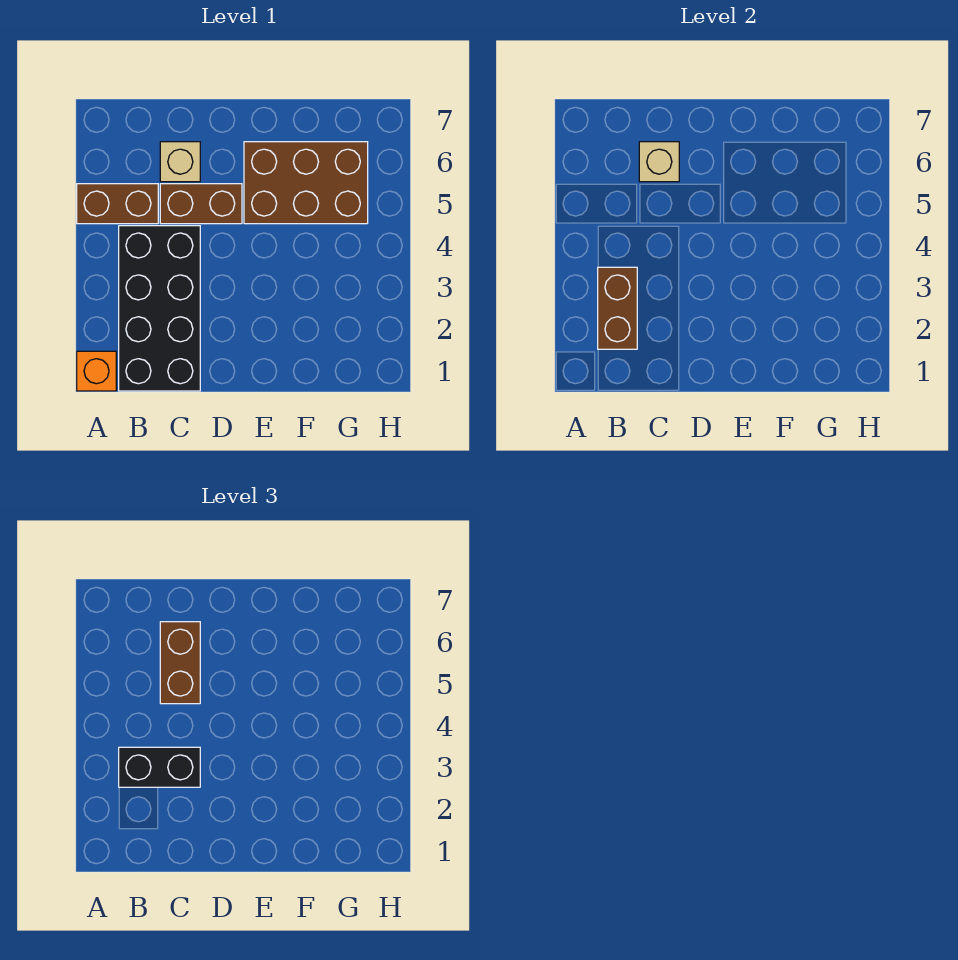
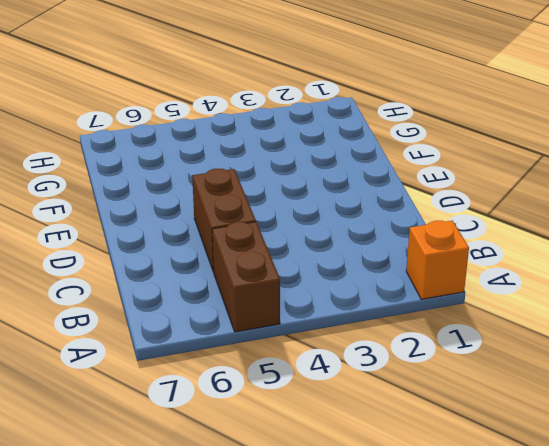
none -> black brick B1:C4 level 1
none -> tan brick C6 level 1

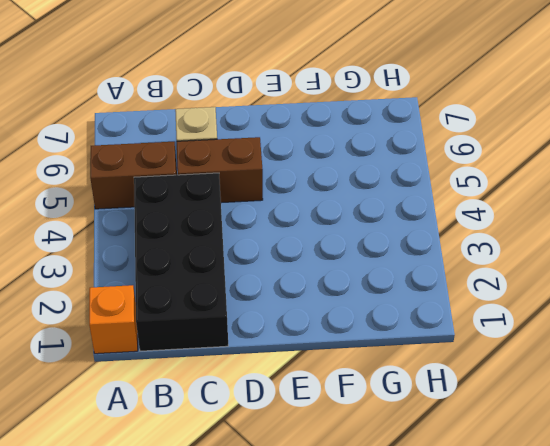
none -> brown brick E5:G6 level 1
none -> brown brick B2:B3 level 2

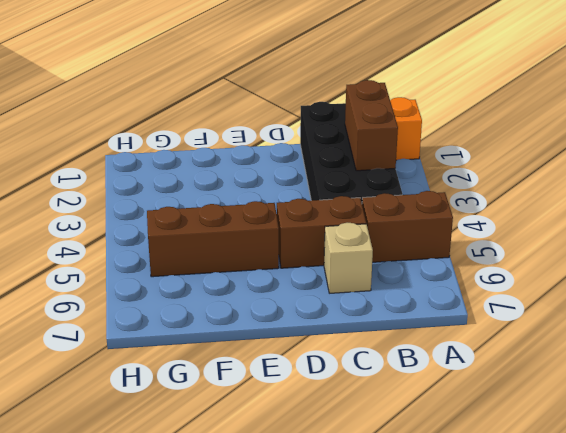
brown brick E5:G5 level 1 -> brown brick E5:G6 level 1
none -> tan brick C6 level 2
none -> black brick B3:C3 level 3

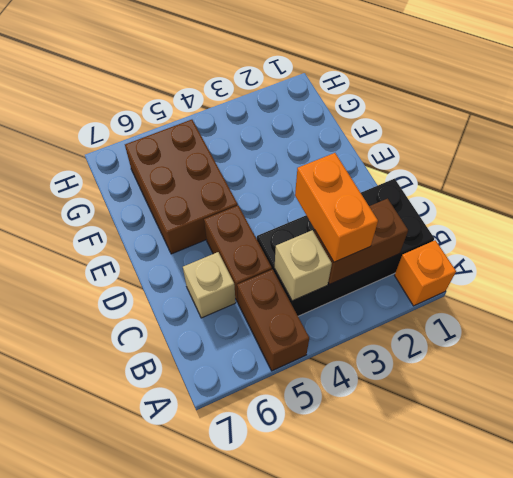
orange brick B3:C3 level 3 -> black brick B3:C3 level 3
tan brick B4 level 2 -> tan brick C6 level 2
none -> brown brick C5:C6 level 3

